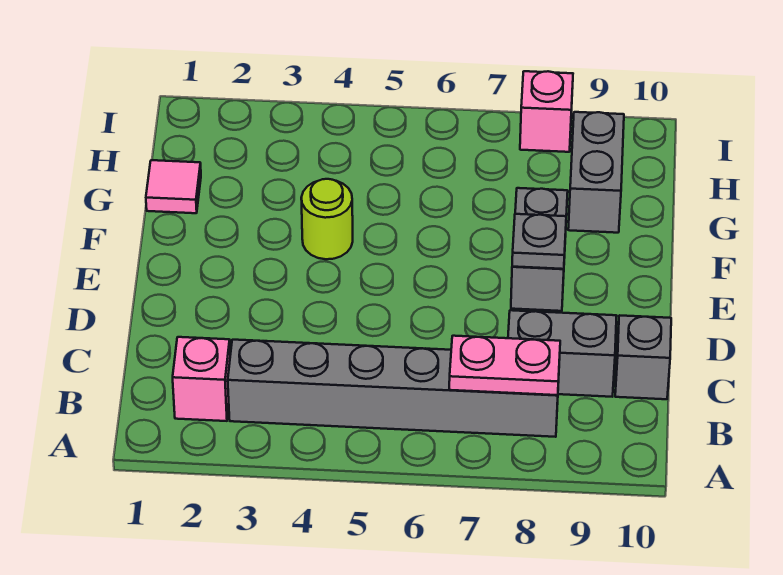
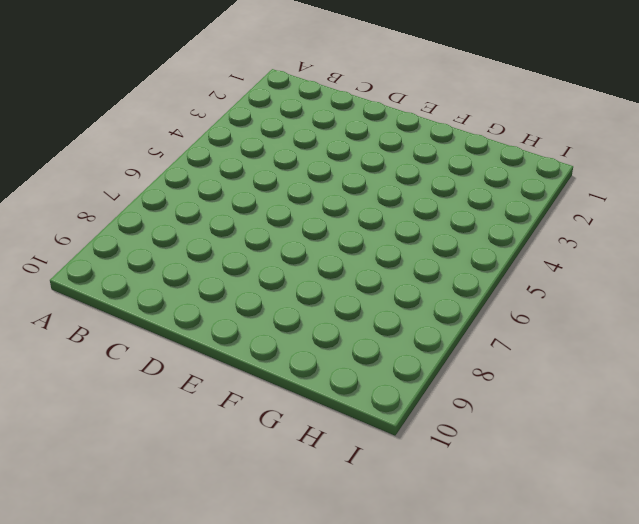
none -> pink brick B2 level 1
none -> grey brick B3:B8 level 1

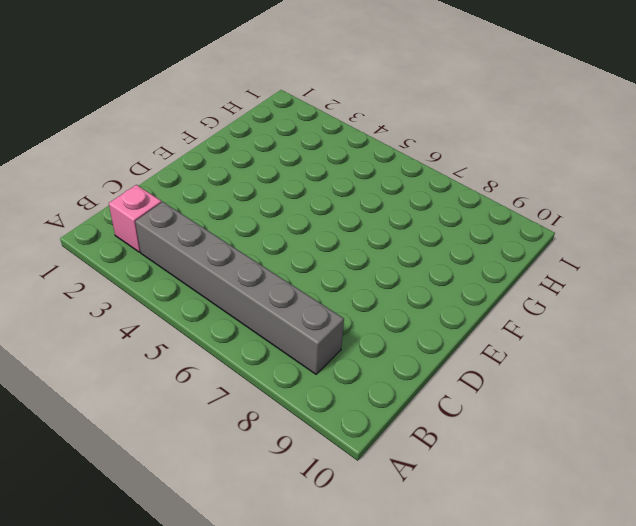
none -> grey brick C8:C9 level 1
none -> grey brick C10 level 1

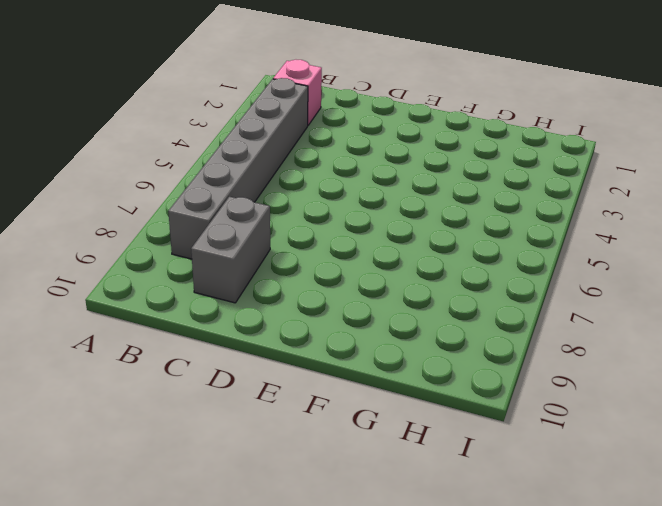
none -> grey brick C10 level 1
none -> grey brick E8:F8 level 1

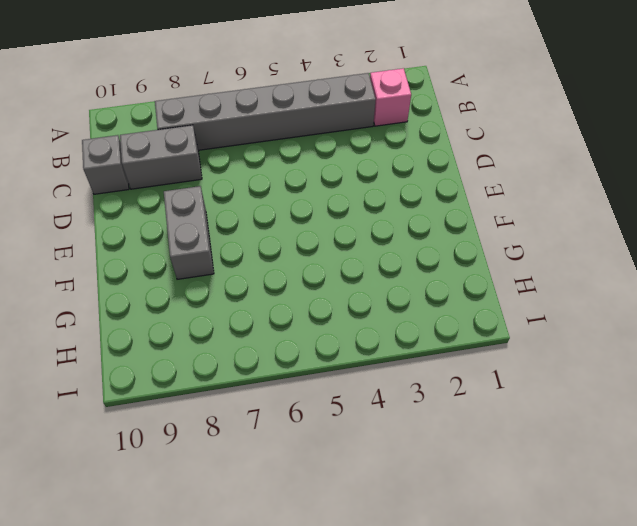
none -> lime round brick F4 level 1
none -> pink tile G1 level 1

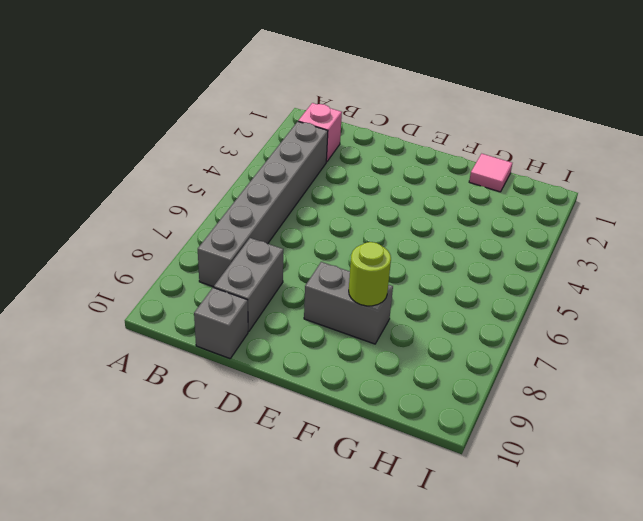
lime round brick F8 level 2 -> lime round brick F4 level 1
none -> grey brick G9:H9 level 1
none -> pink brick I8 level 1

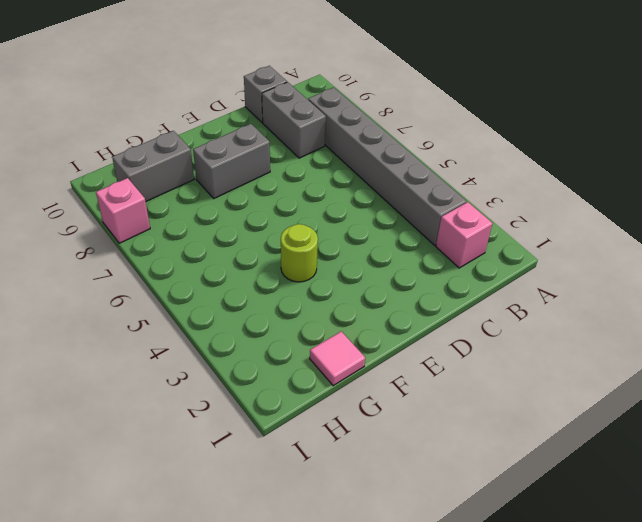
none -> pink plate B7:B8 level 2
none -> grey plate E8 level 2

